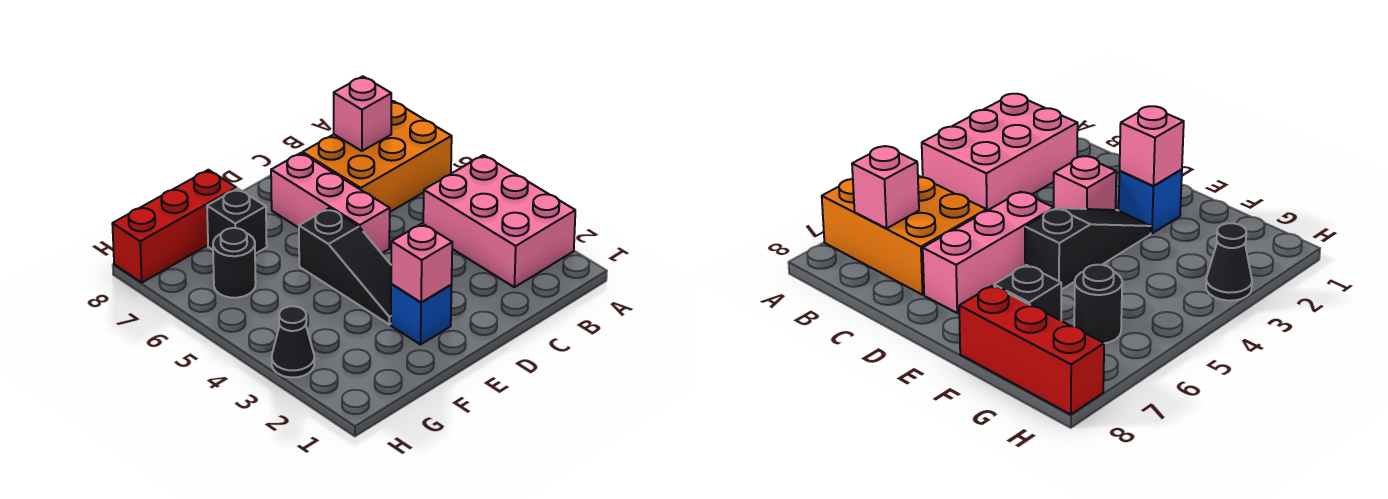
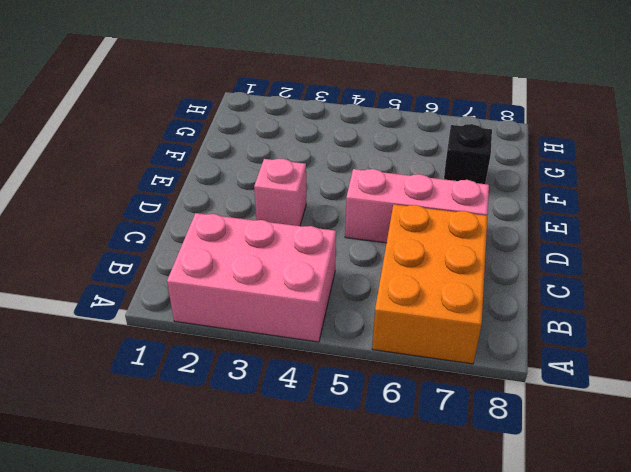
none -> blue brick E2 level 1
none -> black slope E3:E5 level 1 top 5
none -> red brick F8:H8 level 1

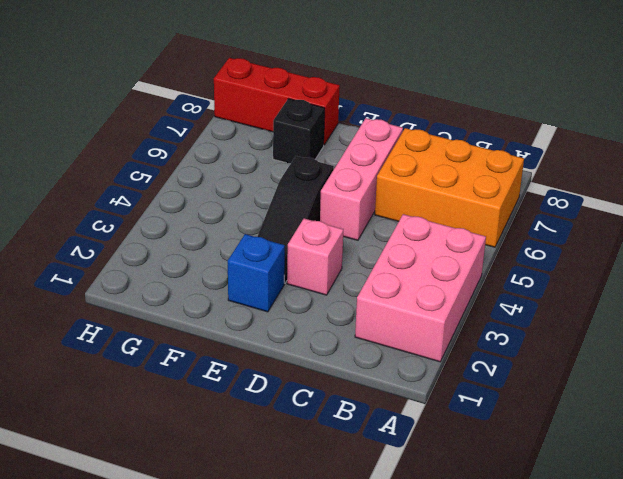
none -> black round brick G6 level 1
none -> black cone H3 level 1
none -> pink brick B7 level 2

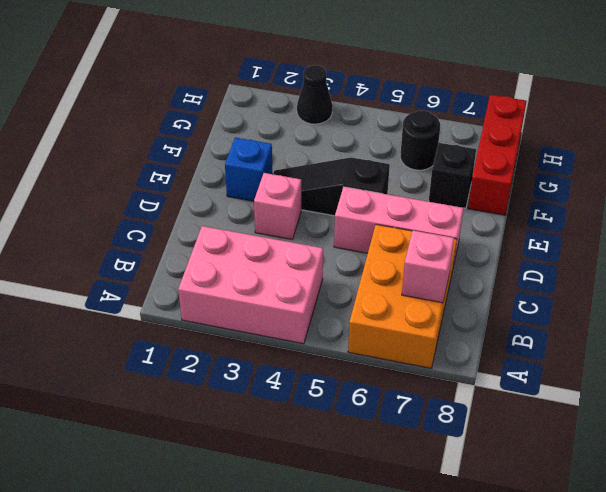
none -> pink brick E2 level 2

